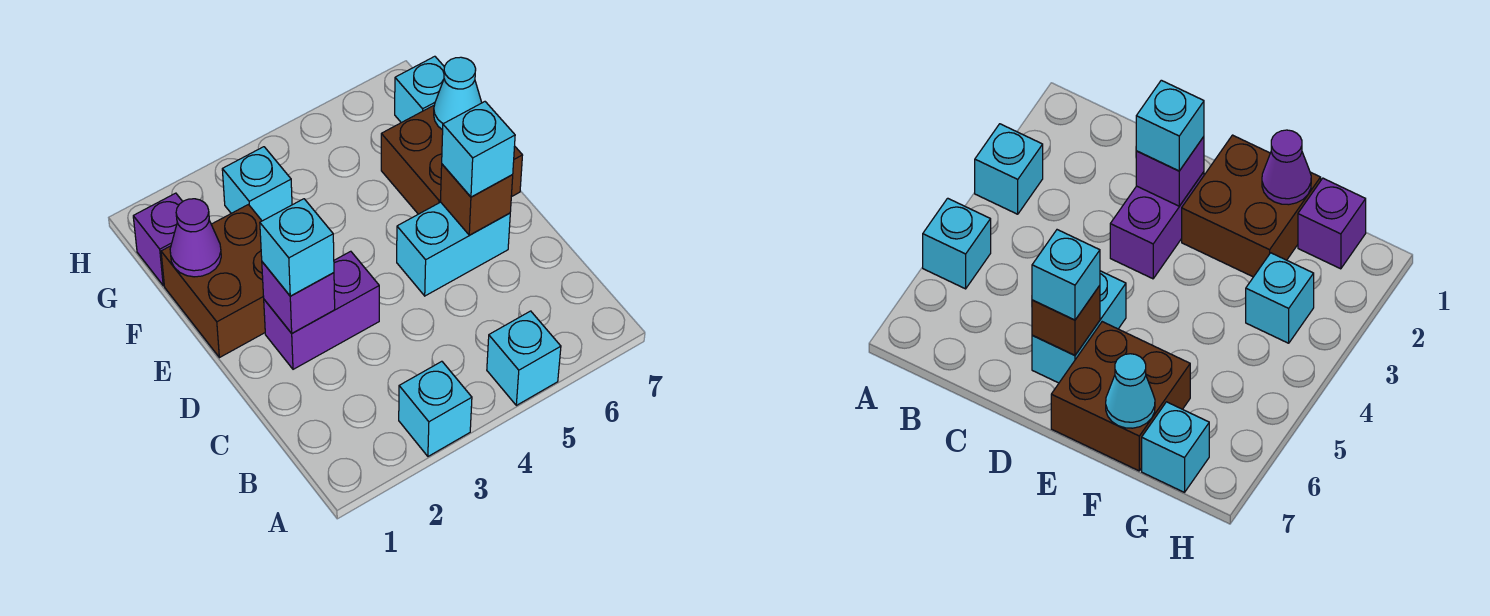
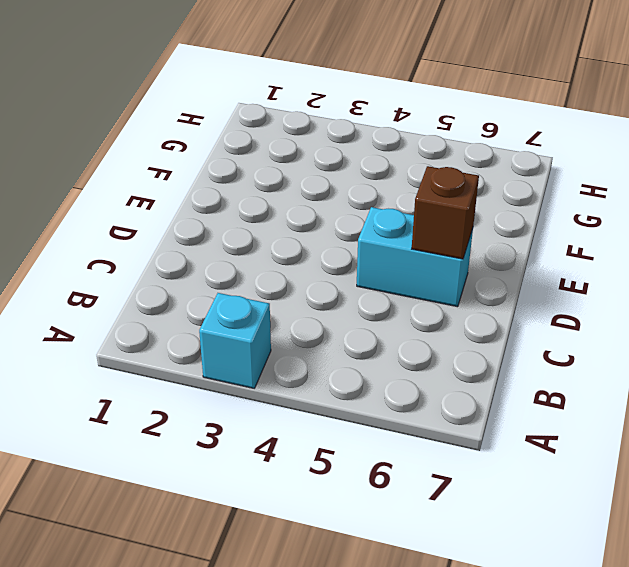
none -> cyan brick A5 level 1
none -> purple brick D2:D3 level 1
none -> brown brick E1:F2 level 1

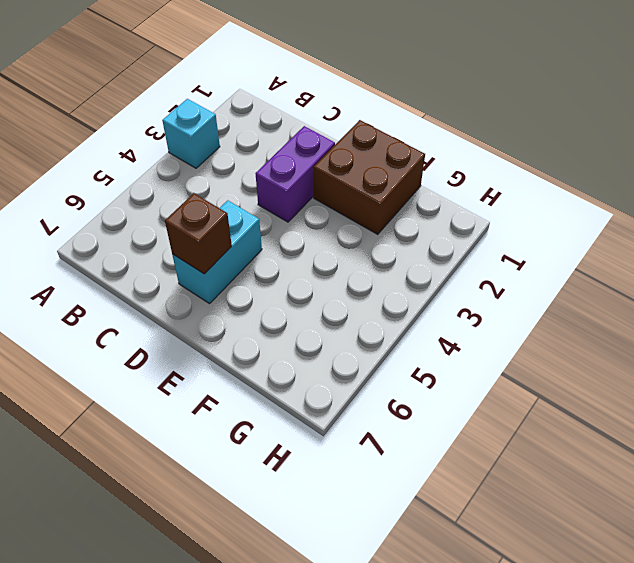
none -> cyan brick A5 level 1
none -> brown brick E6:F7 level 1
none -> purple brick G1 level 1

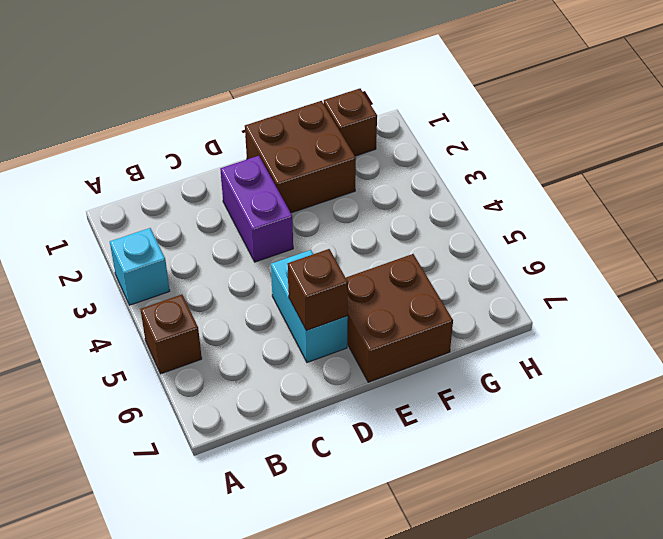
brown brick A5 level 1 -> cyan brick A5 level 1
brown brick G1 level 1 -> purple brick G1 level 1
none -> cyan brick G3 level 1
none -> cyan brick G7 level 1
none -> purple brick D2 level 2

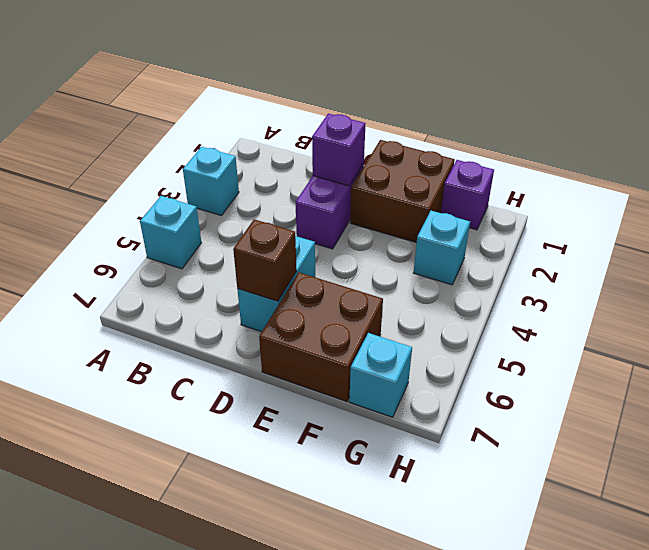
none -> purple cone F1 level 2
none -> cyan cone F7 level 2
none -> cyan brick D2 level 3

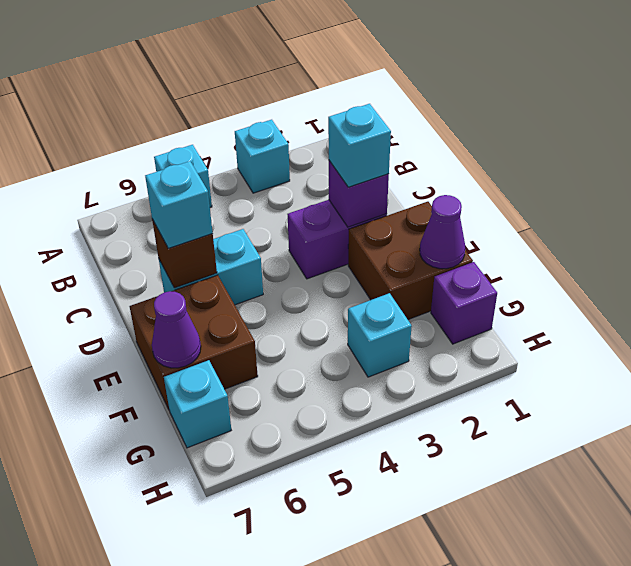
purple cone F7 level 2 -> cyan cone F7 level 2

